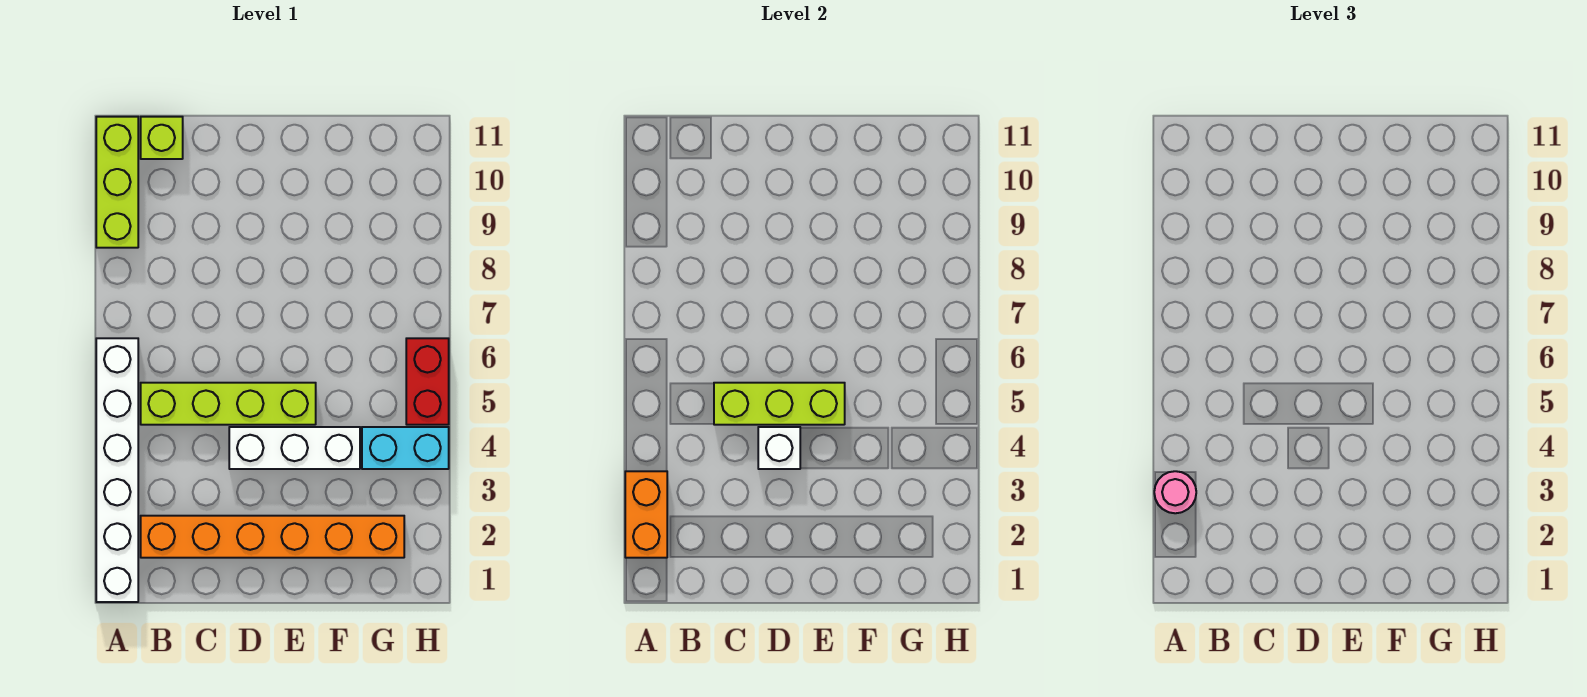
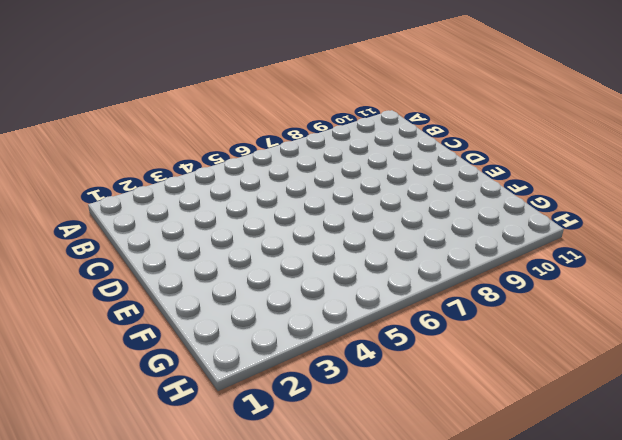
none -> white brick A1:A6 level 1
none -> lime brick A9:A11 level 1
none -> orange brick B2:G2 level 1

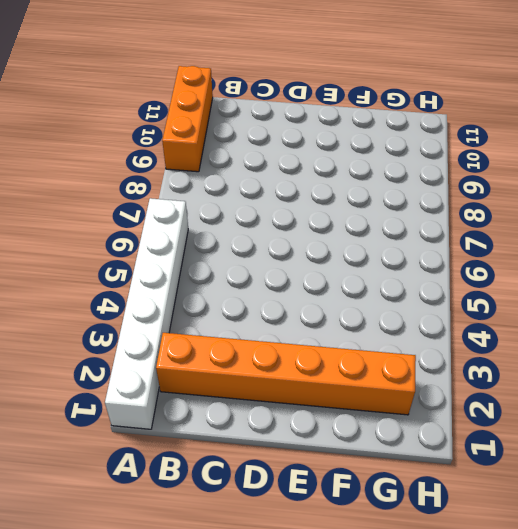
orange brick A9:A11 level 1 -> lime brick A9:A11 level 1
none -> lime brick B5:E5 level 1
none -> lime brick B11 level 1
none -> white brick D4:F4 level 1

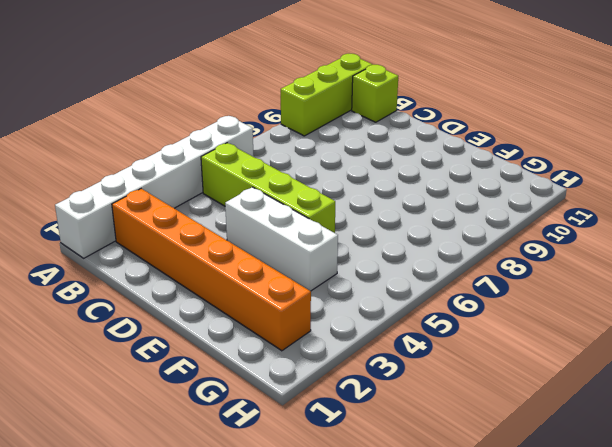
none -> cyan brick G4:H4 level 1
none -> red brick H5:H6 level 1
none -> orange brick A2:A3 level 2

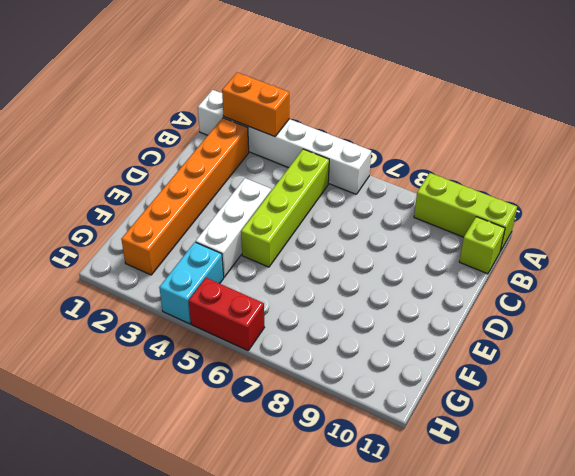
none -> lime brick C5:E5 level 2
none -> white brick D4 level 2
none -> pink round brick A3 level 3

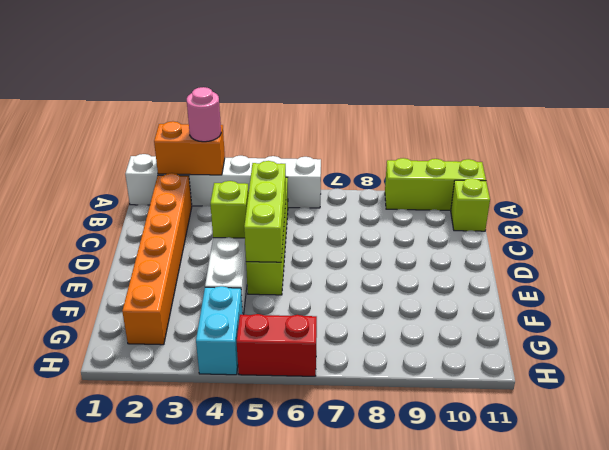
lime brick D4 level 2 -> white brick D4 level 2

